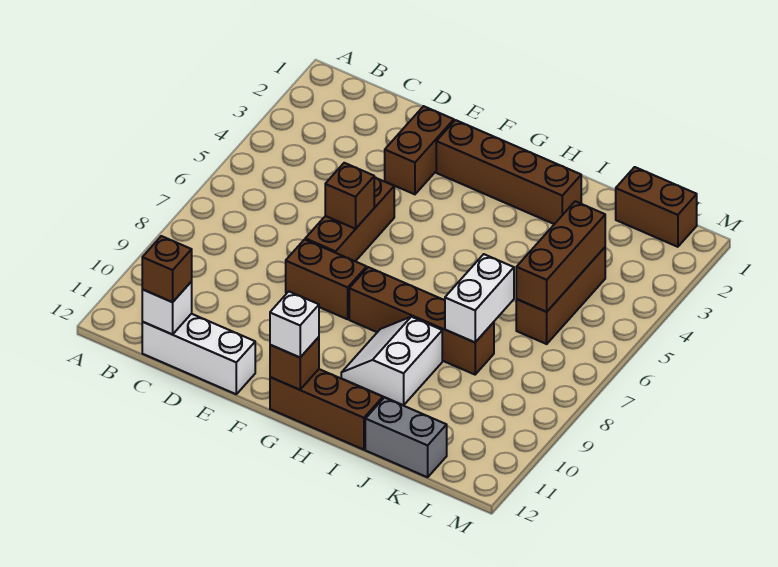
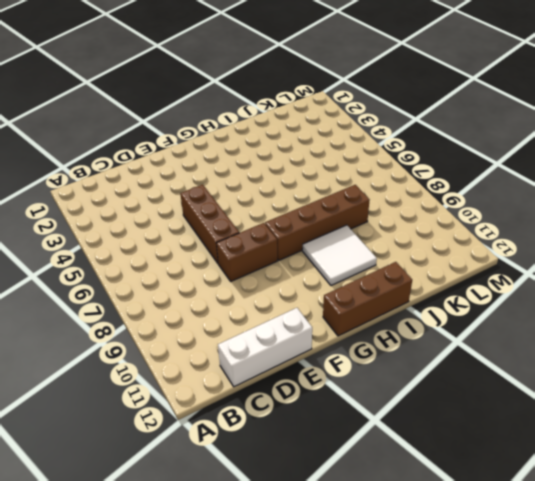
white tile H9:I10 level 1 -> white slope H9:I10 level 1 top I
none -> brown brick E2:E3 level 1
none -> brown brick F2:I2 level 1
none -> grey brick J12:K12 level 1

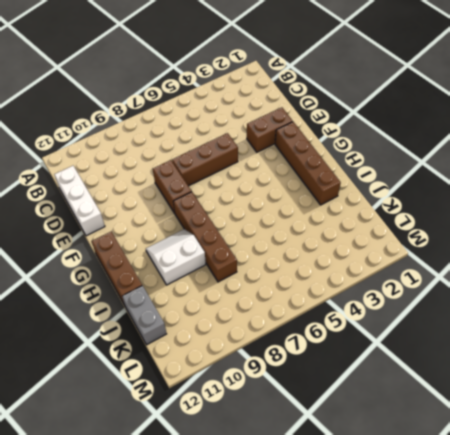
none -> brown brick K1:L1 level 1
none -> brown brick K4:K6 level 1
none -> white brick C12 level 2

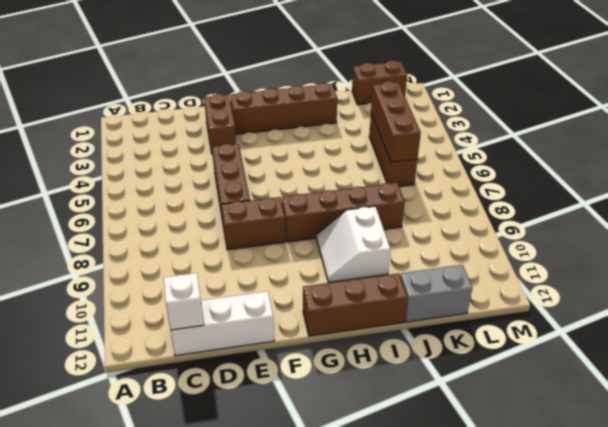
none -> brown brick E6 level 2
none -> brown brick G12 level 2
none -> white brick J7:J8 level 2

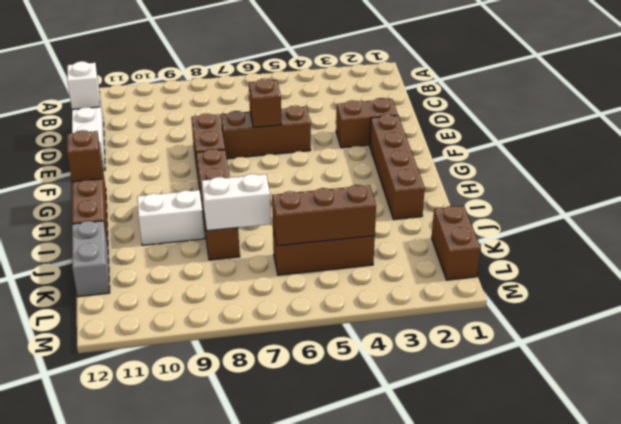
none -> brown brick C12 level 3
none -> white brick G12 level 3

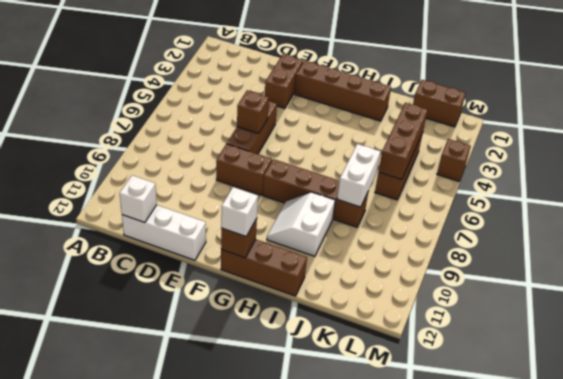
brown brick M4 level 1 -> brown brick C12 level 3
none -> grey brick J12:K12 level 1

